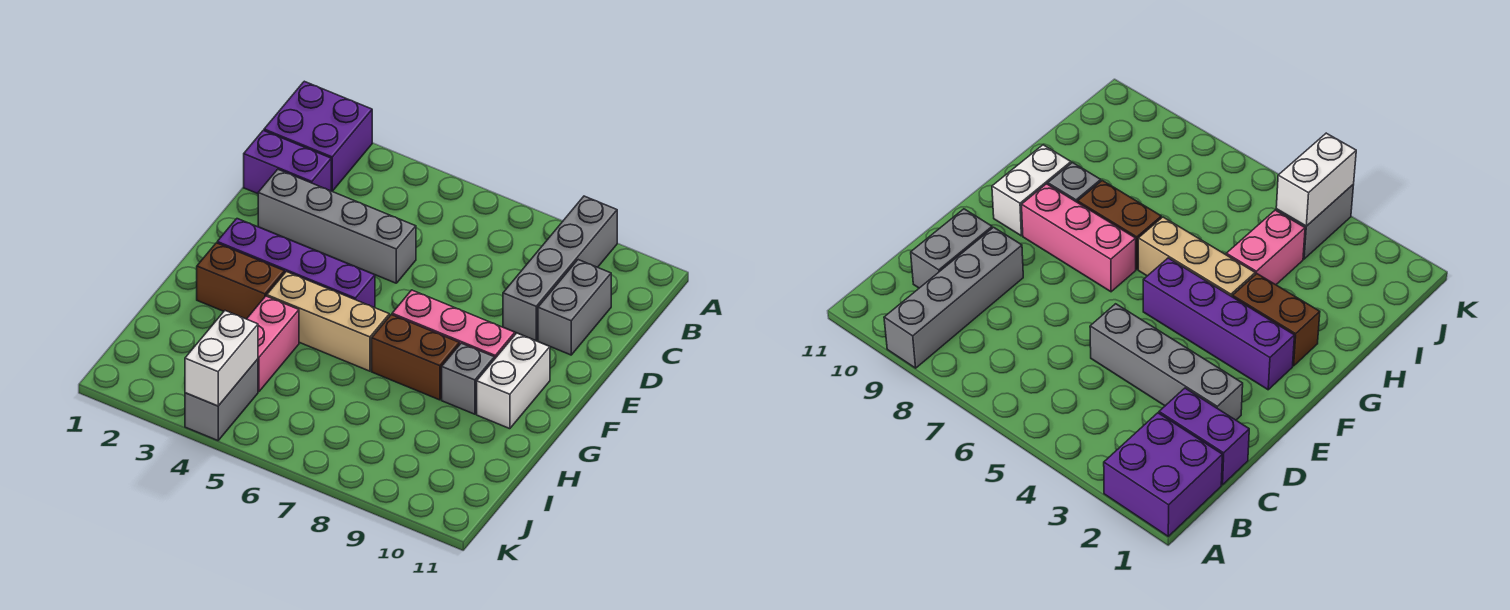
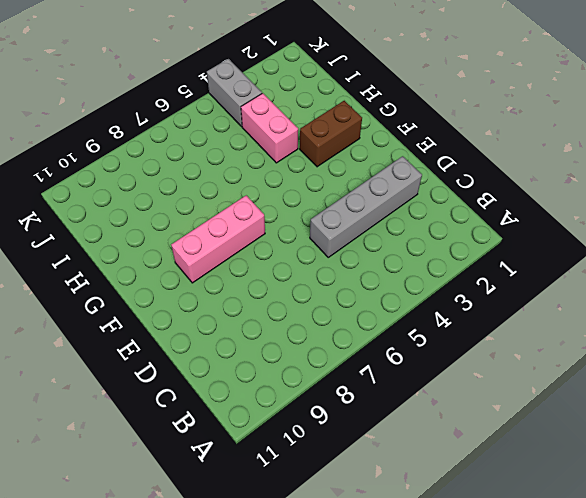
none -> purple brick A1:B2 level 1
none -> grey brick A9:D9 level 1
none -> purple brick C1:C2 level 1

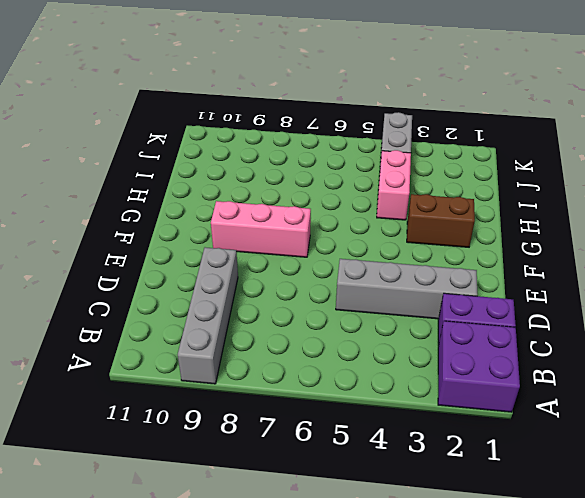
none -> grey brick C10:D10 level 1
none -> purple brick F2:F5 level 1
none -> white brick F10:G10 level 1

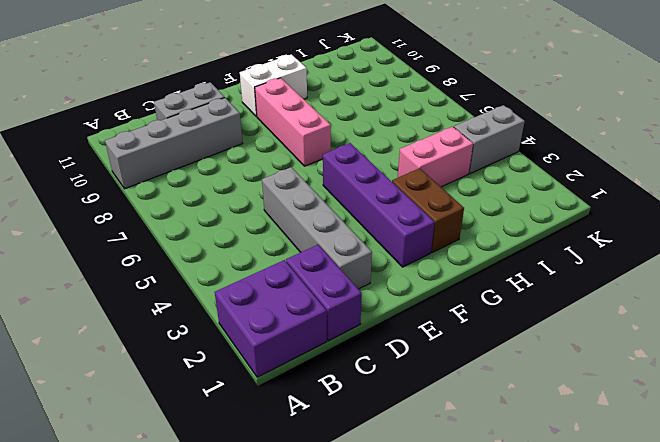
none -> tan brick G4:G6 level 1
none -> brown brick G7:G8 level 1
none -> grey brick G9 level 1

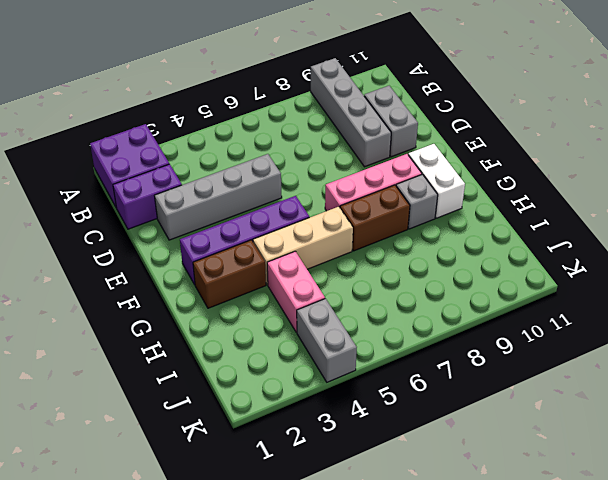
none -> white brick J4:K4 level 2

